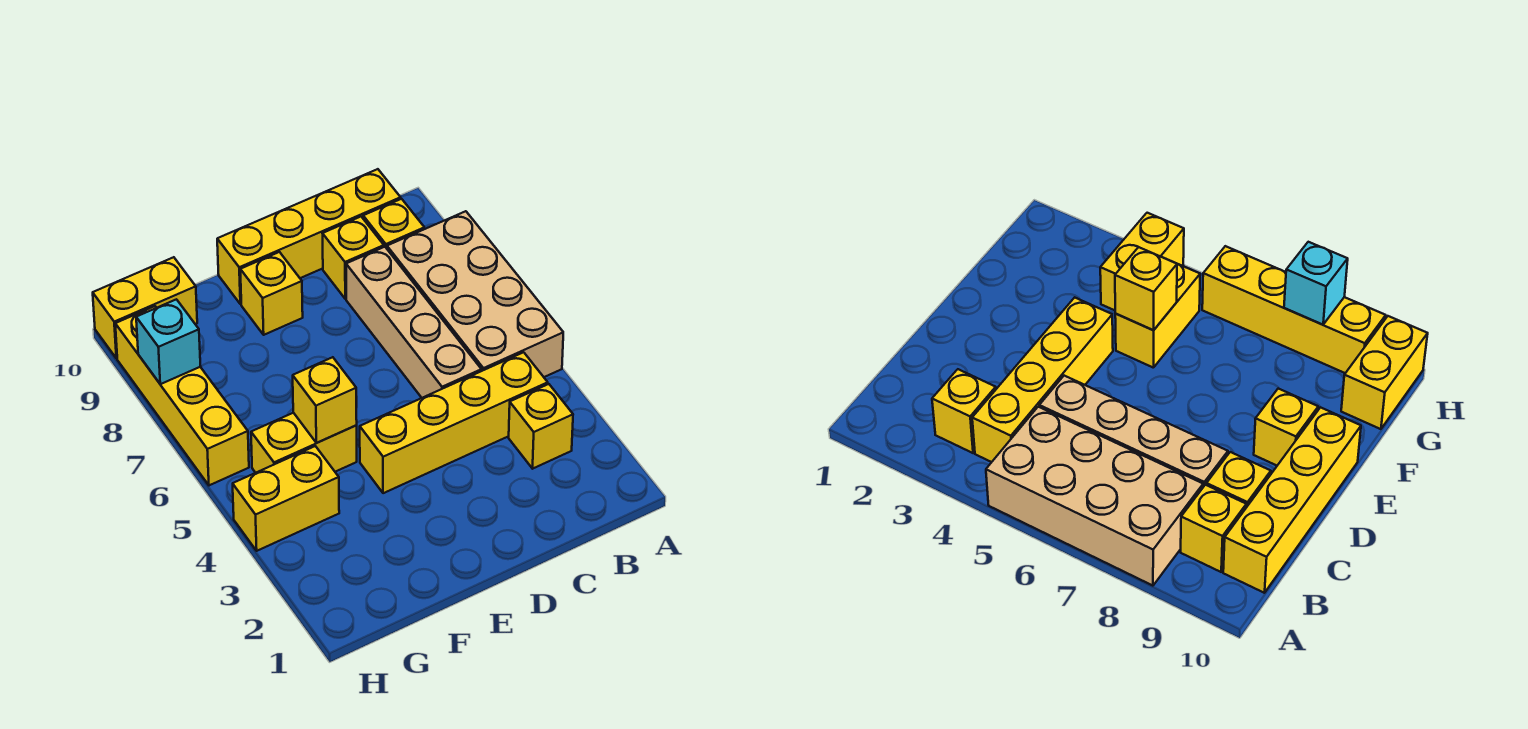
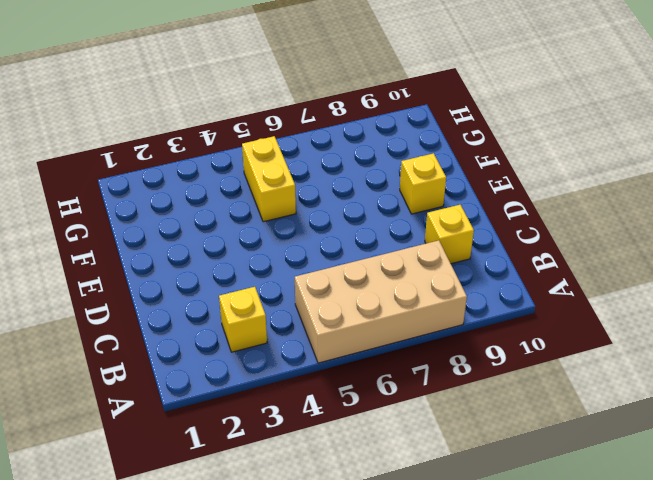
none -> yellow brick B4:E4 level 1
none -> yellow brick B9 level 1
none -> yellow brick B10:E10 level 1

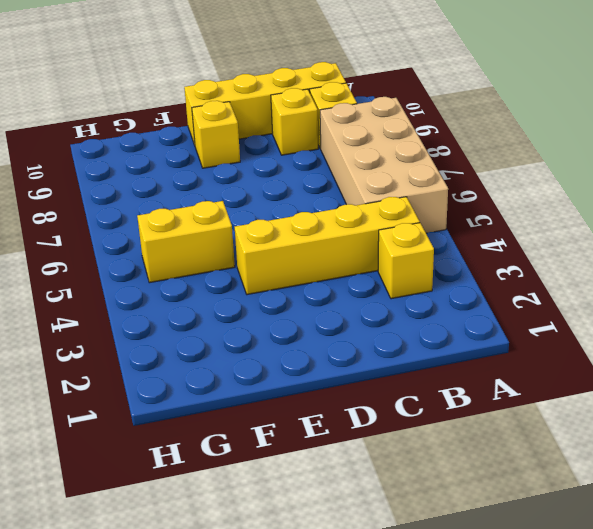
none -> tan brick C5:C8 level 1
none -> yellow brick G4:H4 level 1
none -> yellow brick G10:H10 level 1

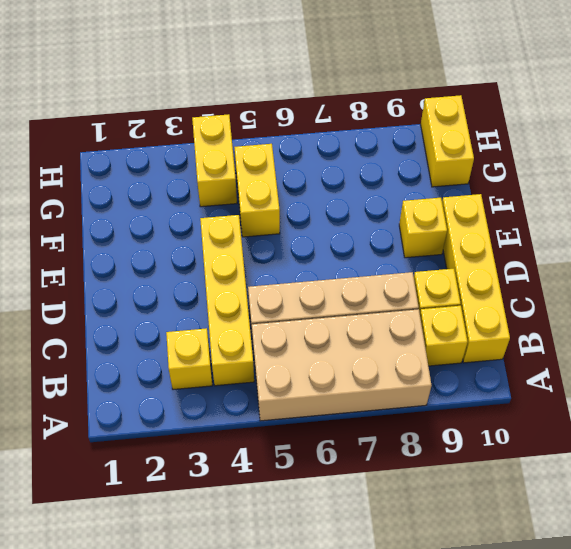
none -> yellow brick H6:H9 level 1
none -> yellow brick F5 level 2
none -> cyan brick H8 level 2

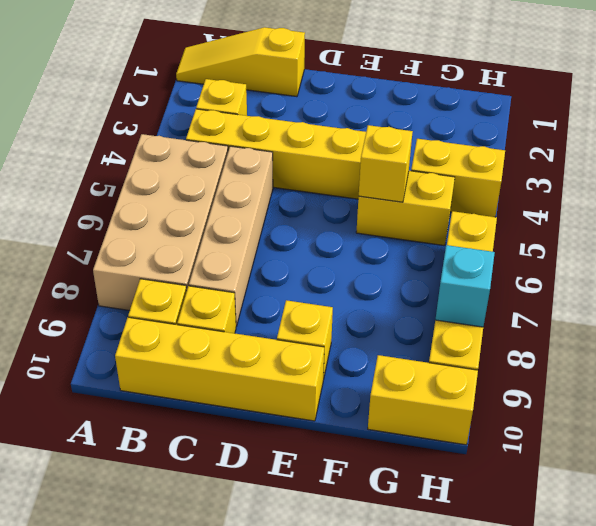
yellow slope A1:C1 level 1 top C -> none

